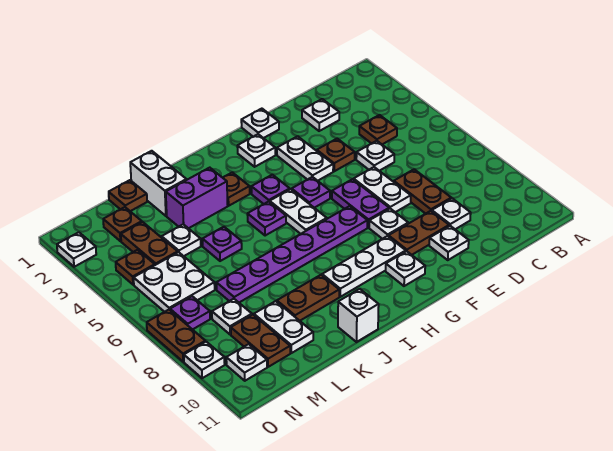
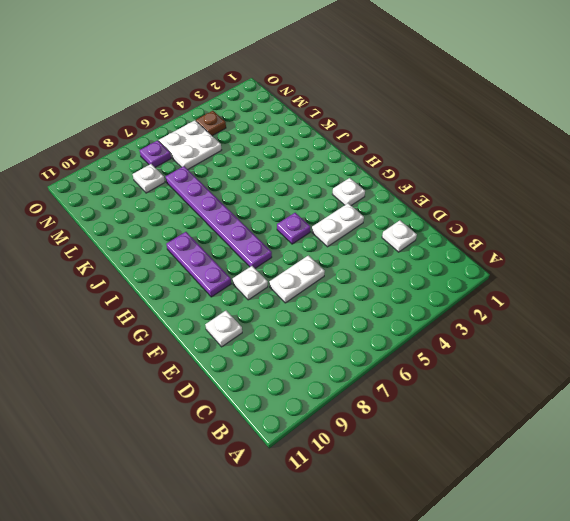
purple plate G9:I9 level 1 -> white plate G9:I9 level 1
none -> brown plate C4 level 1
none -> white plate D5 level 1
none -> brown plate D7:D8 level 1
none -> white plate D9 level 1

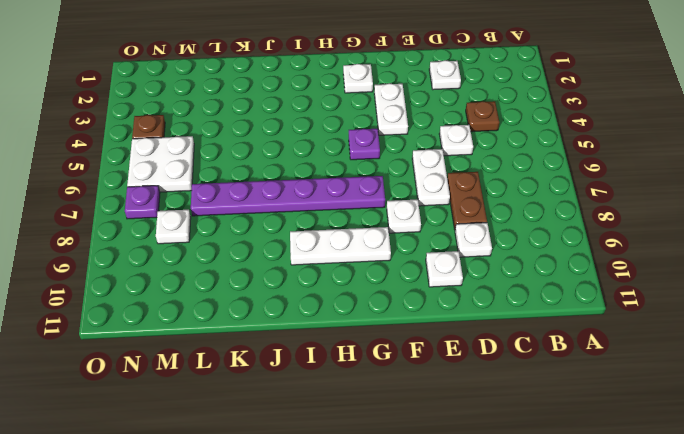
none -> brown plate E4 level 1
none -> brown plate E9:F9 level 1
none -> white plate F1 level 1
none -> purple plate F6:F7 level 1

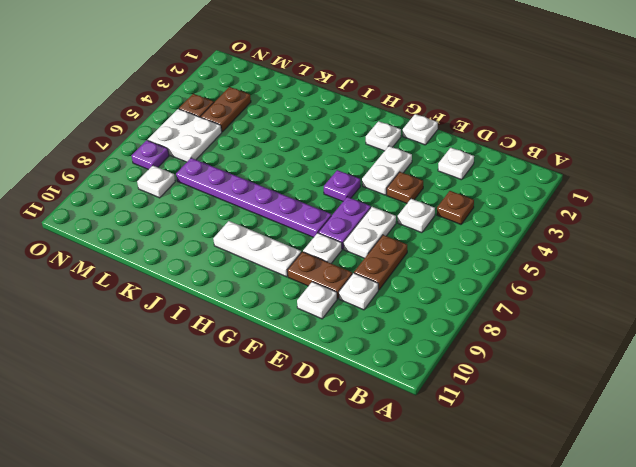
none -> white plate G10 level 1
none -> purple plate H4 level 1
none -> white plate H5:H6 level 1
none -> brown plate I3 level 1

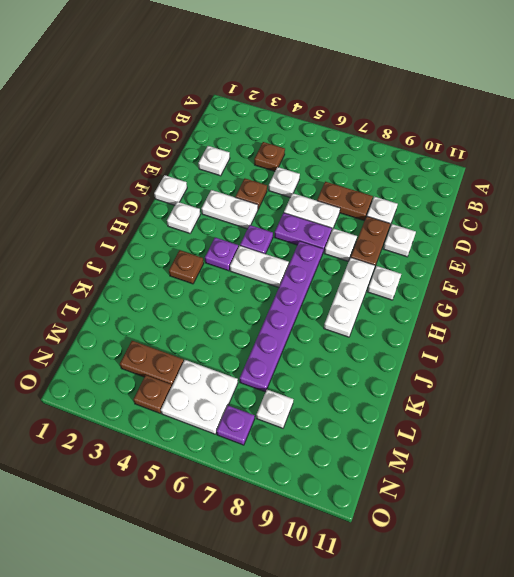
none -> purple plate I5 level 1
none -> purple brick J3:K3 level 1
none -> brown plate J9:K9 level 1
none -> white brick J11 level 1

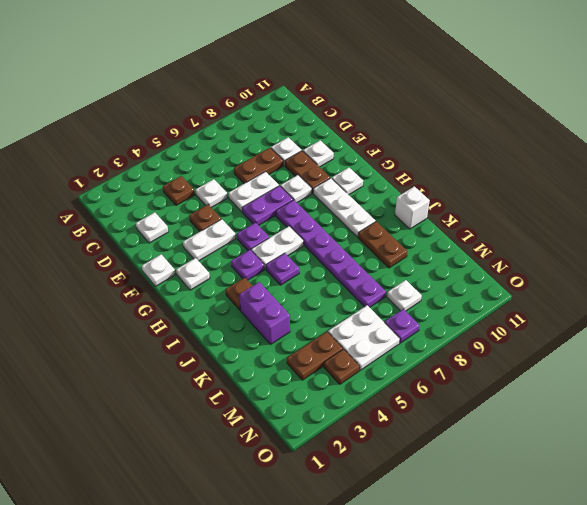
none -> white brick K1:K2 level 1
none -> purple plate K5 level 1
none -> brown plate L1 level 1
none -> white plate L4 level 1

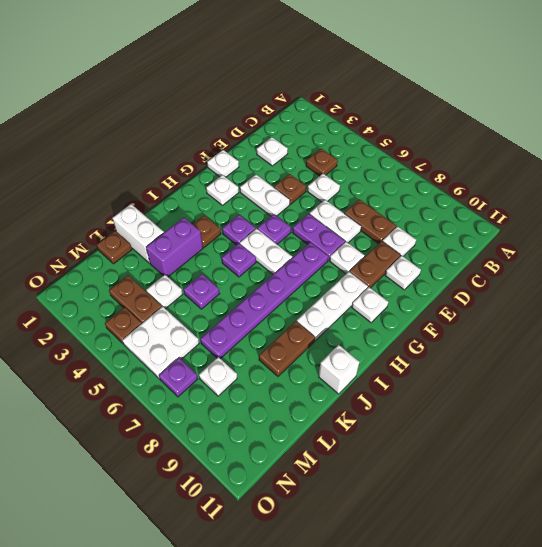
none -> white plate L9:L10 level 1
none -> brown plate M2 level 1
none -> brown plate M9:M10 level 1
none -> white plate N10 level 1

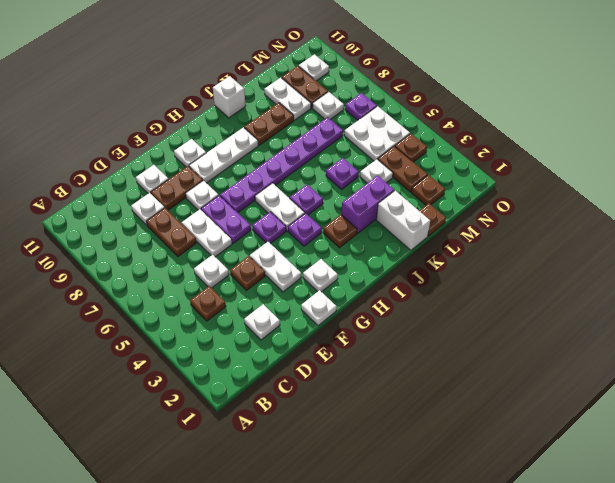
none -> white plate O2 level 1
none -> brown plate O7:O8 level 1
none -> white plate O9 level 1

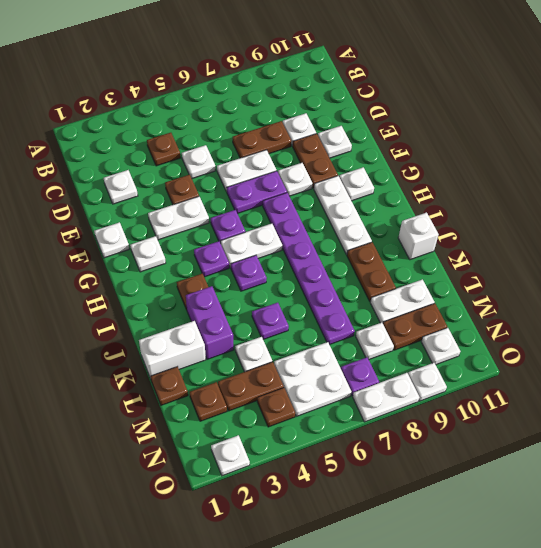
white plate O7:O8 level 1 -> brown plate O7:O8 level 1

